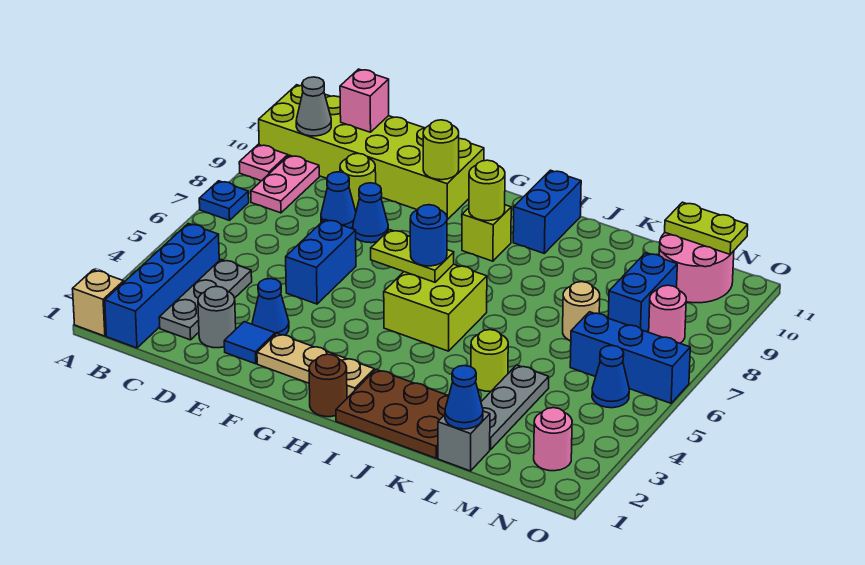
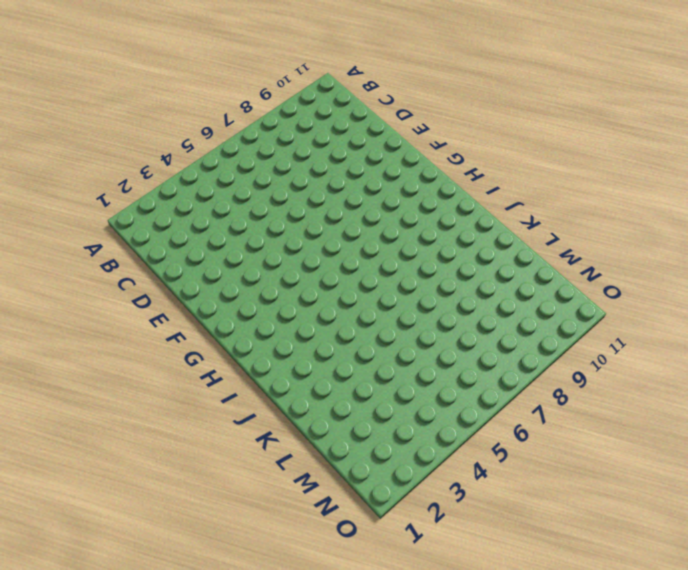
none -> tan brick A1 level 1
none -> blue plate A7 level 1
none -> pink plate A9 level 1
none -> lime brick A10:F11 level 1

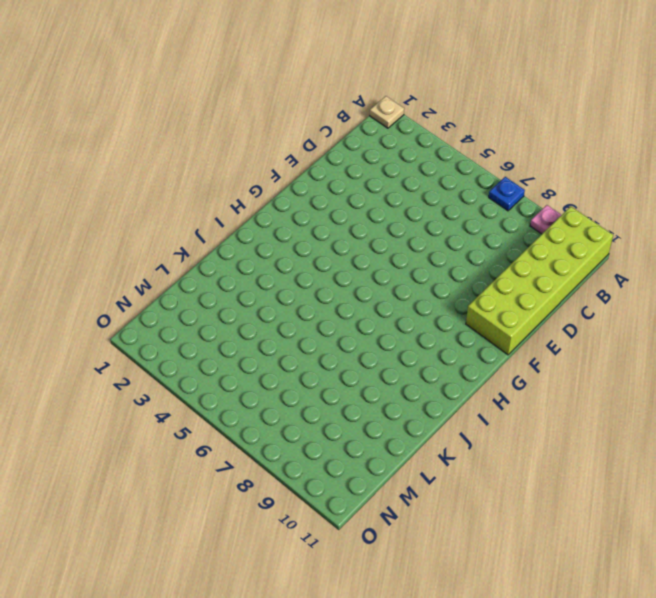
tan plate A1 level 1 -> tan brick A1 level 1
none -> blue brick B1:B4 level 1
none -> pink plate B8:B9 level 1
none -> grey plate C2:C4 level 1
none -> grey round brick D2 level 1

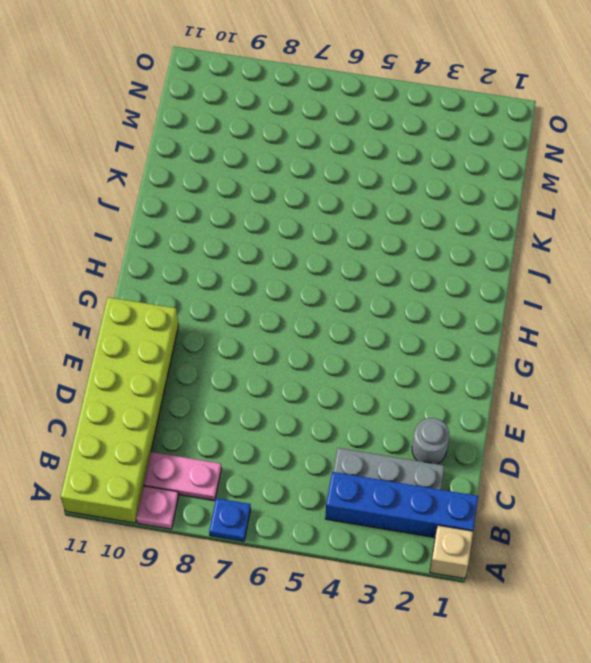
none -> blue cone D8 level 1
none -> lime round brick D9 level 1
none -> blue tile E2 level 1
none -> blue cone E3 level 1

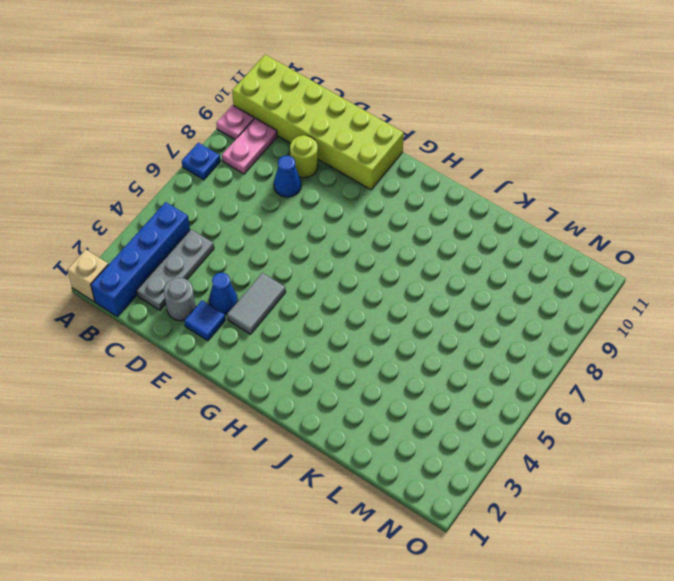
grey tile F3:F4 level 1 -> none
none -> blue brick E5:E6 level 1
none -> blue cone E8 level 1
none -> tan plate F2:H2 level 1
none -> brown round brick H1 level 1

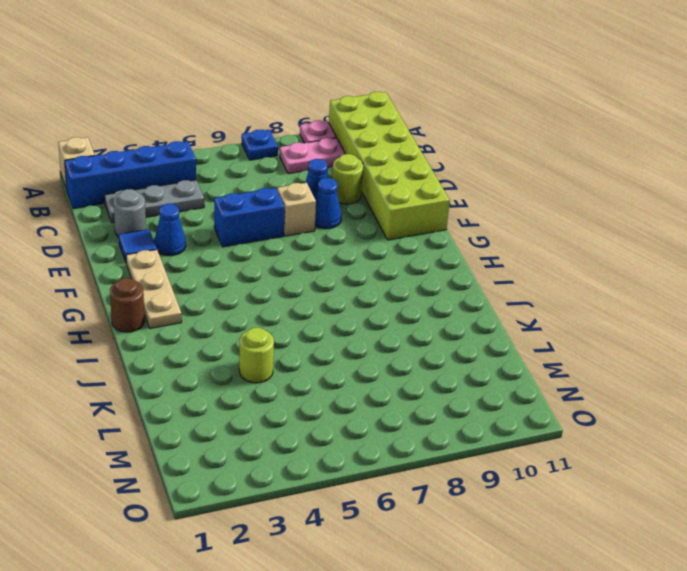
tan brick E7 level 1 -> none
none -> lime brick H5:I6 level 1
none -> lime brick H9 level 1
none -> brown plate I1:K2 level 1
none -> blue brick I10:I11 level 1

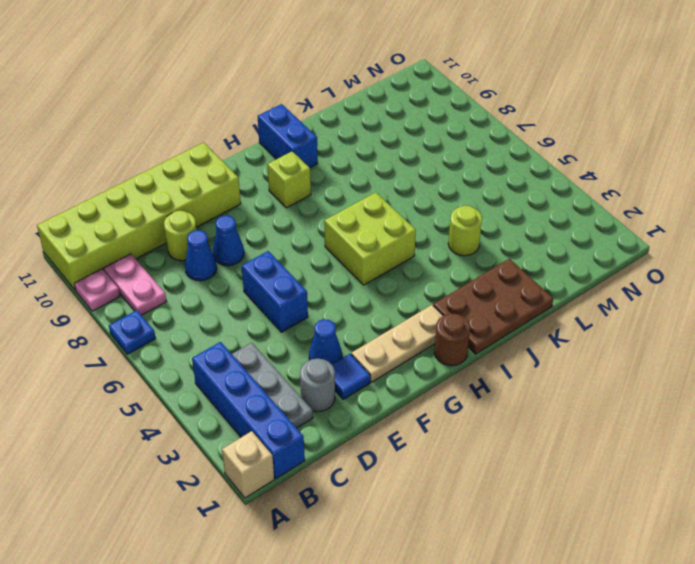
none -> grey brick L1 level 1
none -> grey plate L2:L4 level 1
none -> tan round brick L7 level 1
none -> blue brick M6:O6 level 1

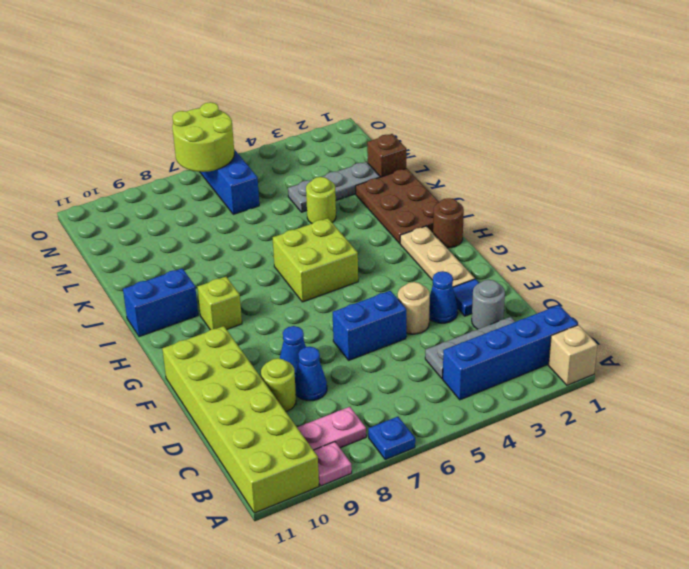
tan round brick E4 level 1 -> tan round brick L7 level 1
brown brick L1 level 1 -> grey brick L1 level 1
lime round brick N6:O7 level 2 -> none
none -> blue brick M8:M9 level 1
none -> pink round brick M10:N11 level 1
none -> pink round brick N2 level 1
none -> blue cone N5 level 1

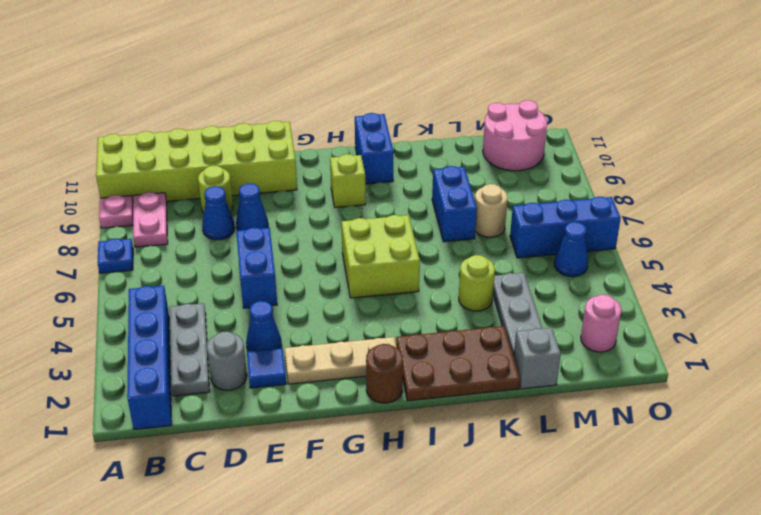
blue brick K7:K8 level 1 -> blue brick M8:M9 level 1
none -> tan brick A1 level 1
none -> pink round brick N8 level 1
none -> grey cone B10 level 2
none -> pink brick C11 level 2

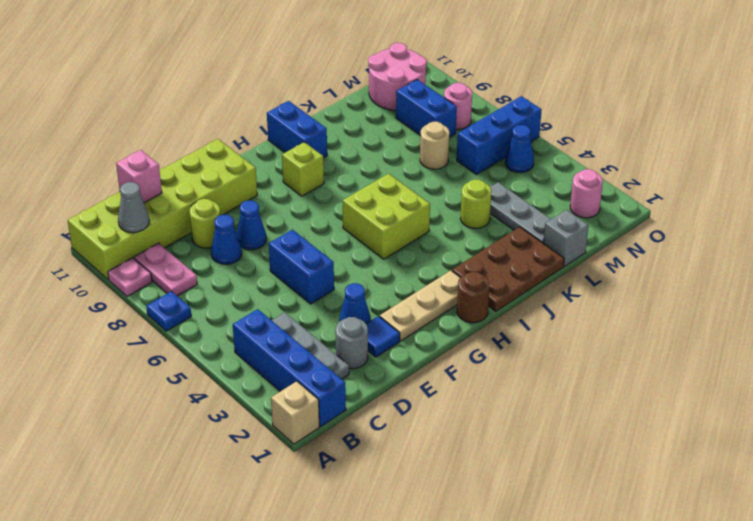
none -> lime round brick F10 level 2
none -> lime plate G6:H6 level 2
none -> lime round brick H9 level 2
none -> blue cone L1 level 2

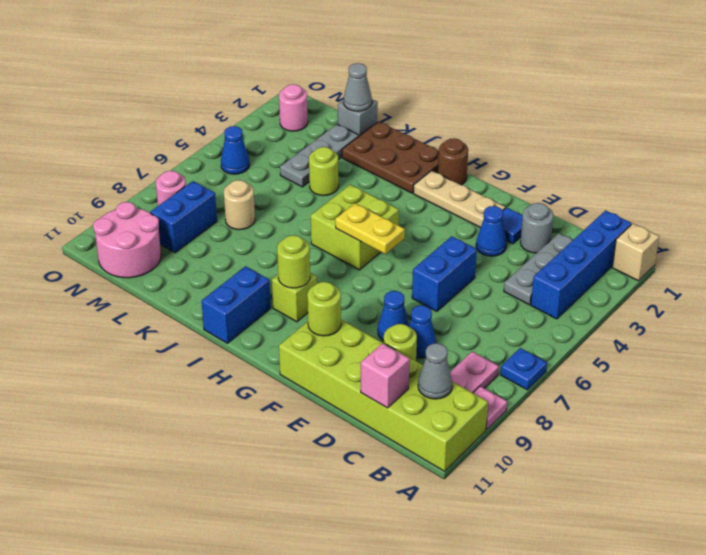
yellow plate G6:H6 level 2 -> lime plate G6:H6 level 2
grey cone L1 level 2 -> blue cone L1 level 2
none -> blue brick M6:O6 level 1
none -> lime plate M11:N11 level 2
none -> blue round brick H6 level 3

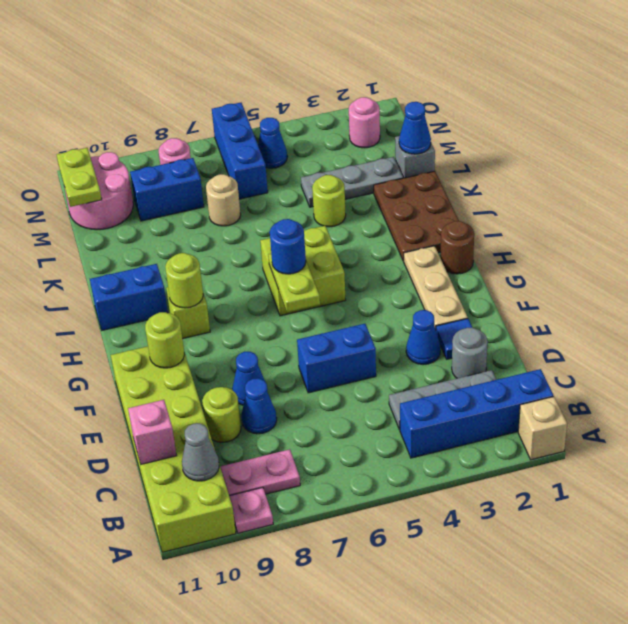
none -> blue plate A7 level 1

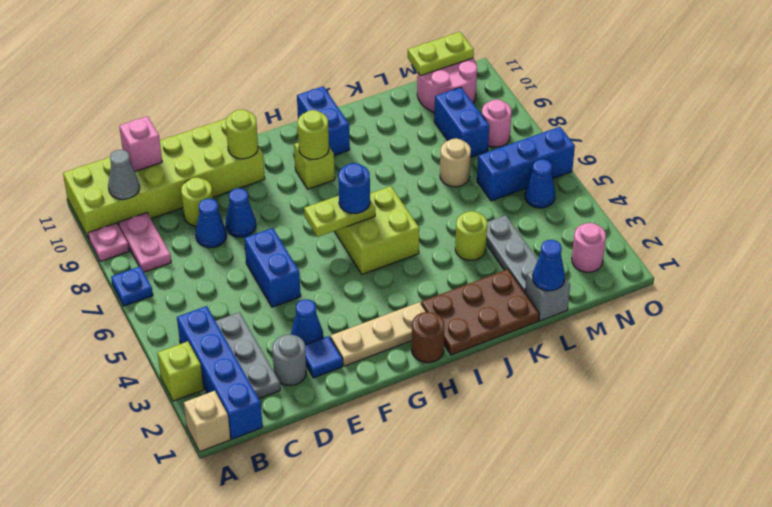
lime brick A3 level 1 -> none

